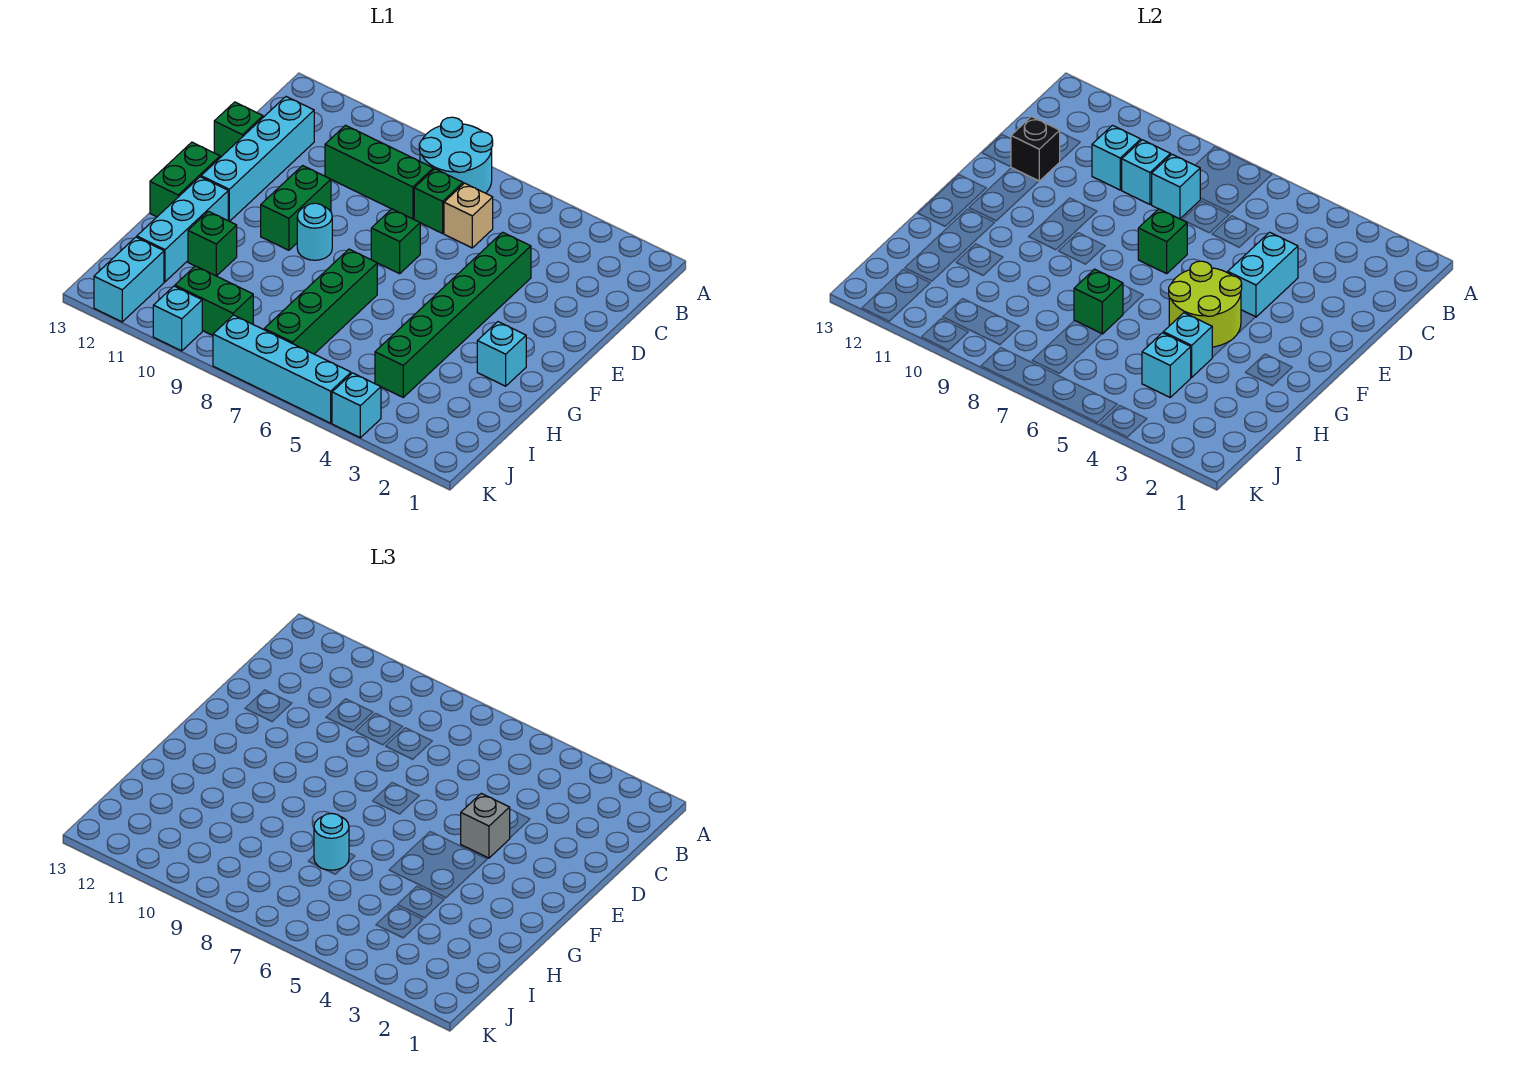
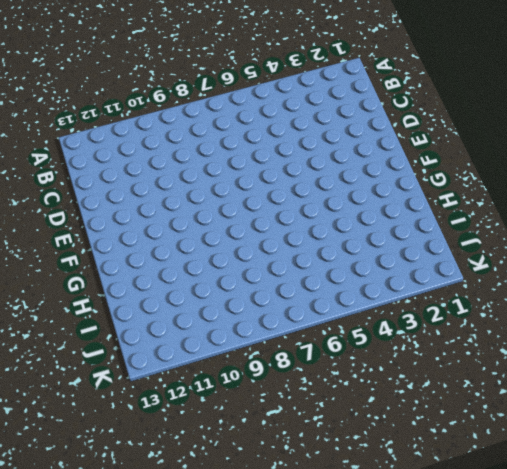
none -> cyan round brick A7:B8 level 1
none -> tan brick C6 level 1
none -> green brick C7 level 1
none -> green brick C8:C10 level 1

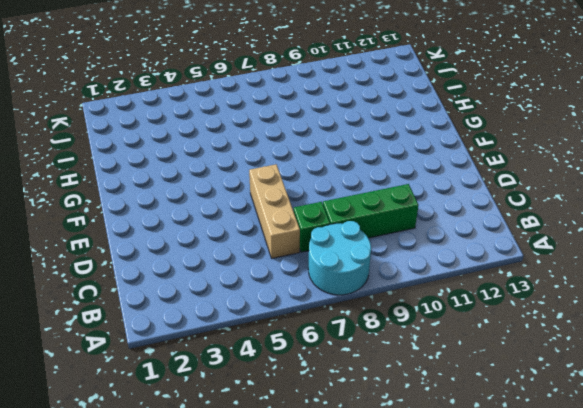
tan brick C6:E6 level 1 -> tan brick C6 level 1
none -> cyan brick C12:F12 level 1
none -> green brick D4:I4 level 1
none -> green brick D13 level 1
none -> green brick E7 level 1

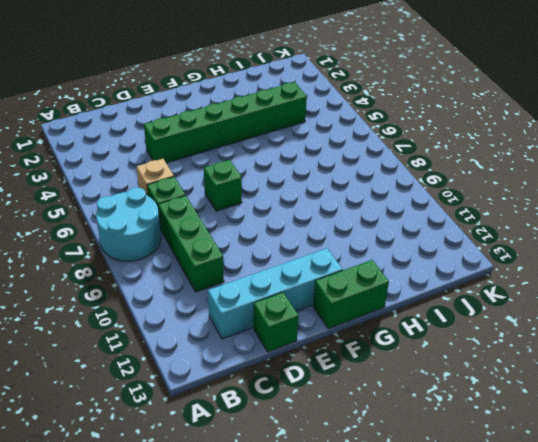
none -> green brick E10:F10 level 1
none -> cyan round brick F9 level 1
none -> cyan brick G2 level 1
none -> green brick G7:J7 level 1

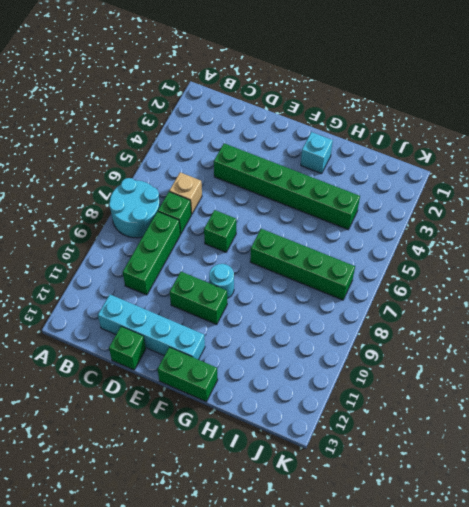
none -> cyan brick G12:I12 level 1
none -> green brick H11 level 1
none -> green brick J9:J10 level 1
none -> cyan brick J12:K12 level 1

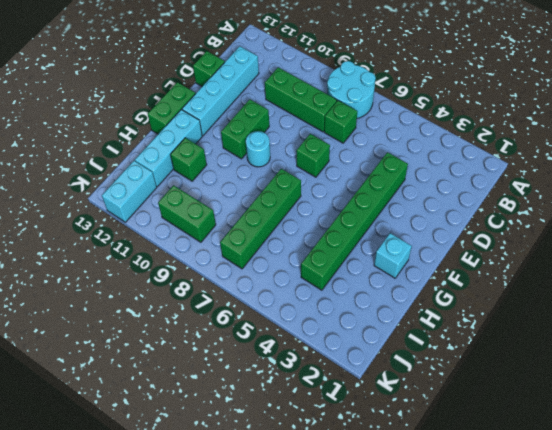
none -> tan brick C6 level 1
none -> cyan brick K4 level 1
none -> cyan brick K5:K8 level 1
none -> cyan brick K10 level 1

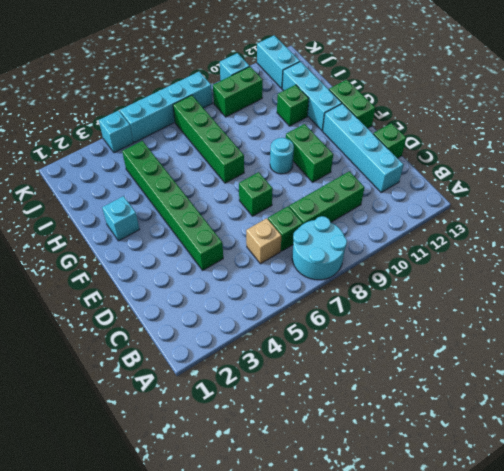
none -> cyan brick C8 level 2
none -> cyan brick C9 level 2
none -> cyan brick C10 level 2
none -> cyan brick D4:E4 level 2

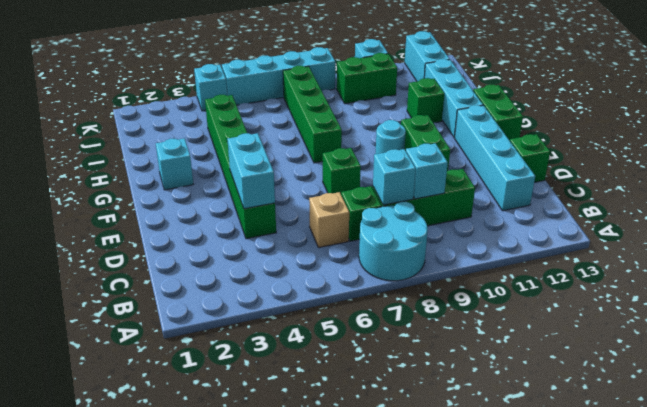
none -> cyan brick C10 level 2
none -> black brick D12 level 2
none -> green brick E7 level 2
none -> lime round brick F4:G5 level 2

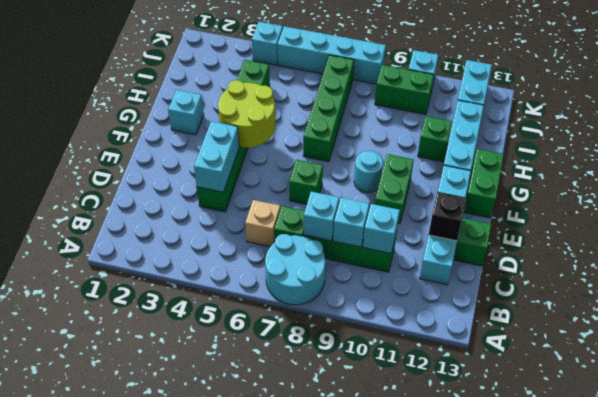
none -> green brick E7 level 2
none -> cyan brick H4 level 2
none -> green brick H7 level 2
none -> cyan brick I4 level 2

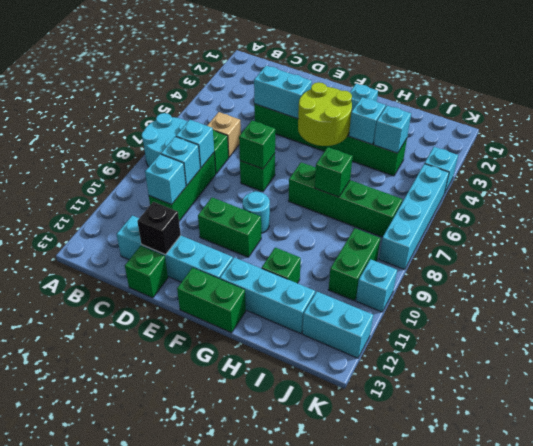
none -> grey brick E4 level 3
none -> cyan round brick H7 level 3

